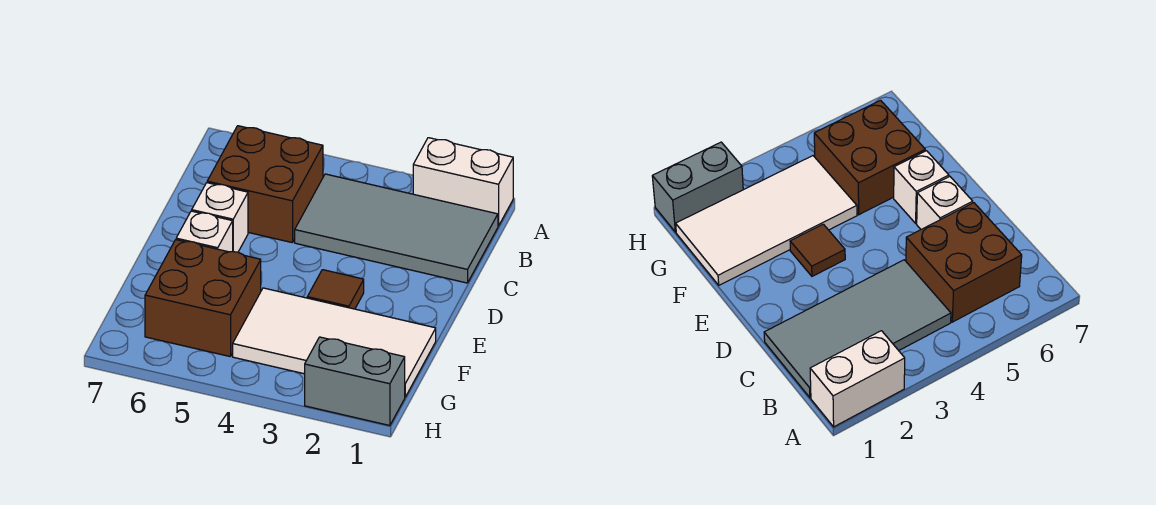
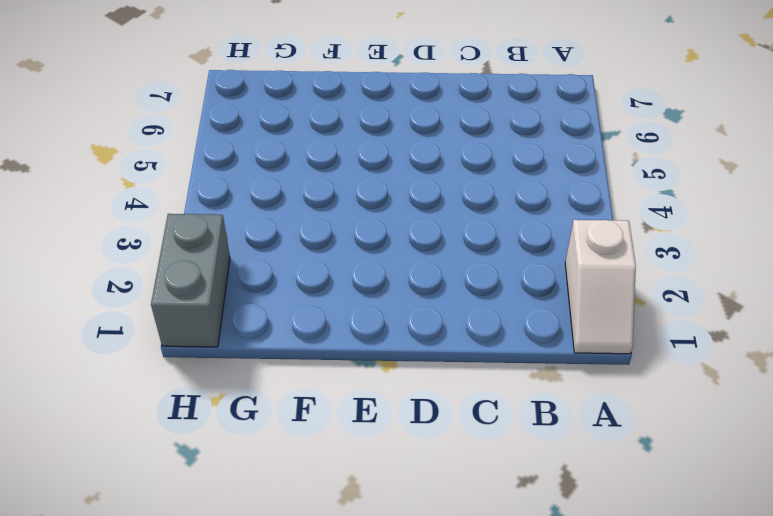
white slope A1:A2 level 1 top 2 -> white brick A1:A2 level 1
none -> grey tile B1:C4 level 1
none -> brown brick B5:C6 level 1

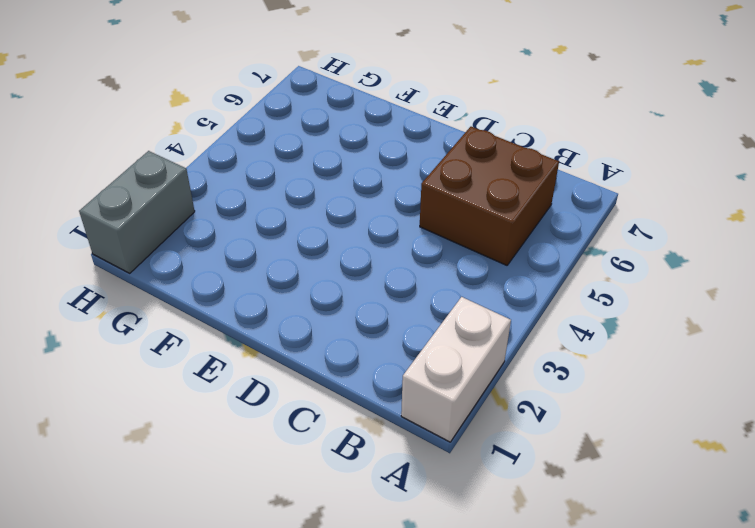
none -> grey tile B1:C4 level 1
none -> white brick D6 level 1

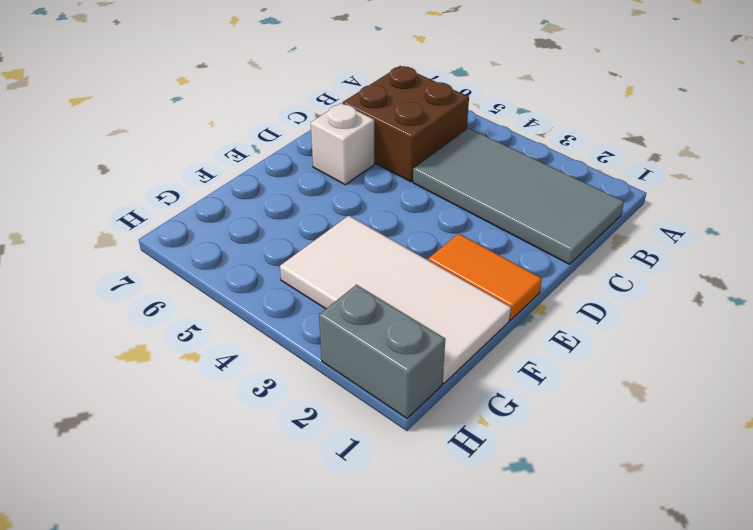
orange tile E1:E2 level 1 -> none
none -> white brick A1:A2 level 1
none -> brown tile E3 level 1

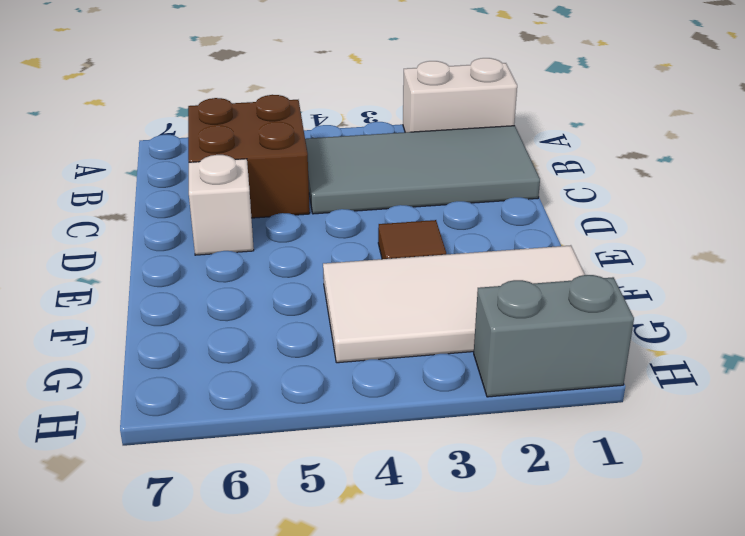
none -> white brick E6 level 1
none -> brown brick F5:G6 level 1

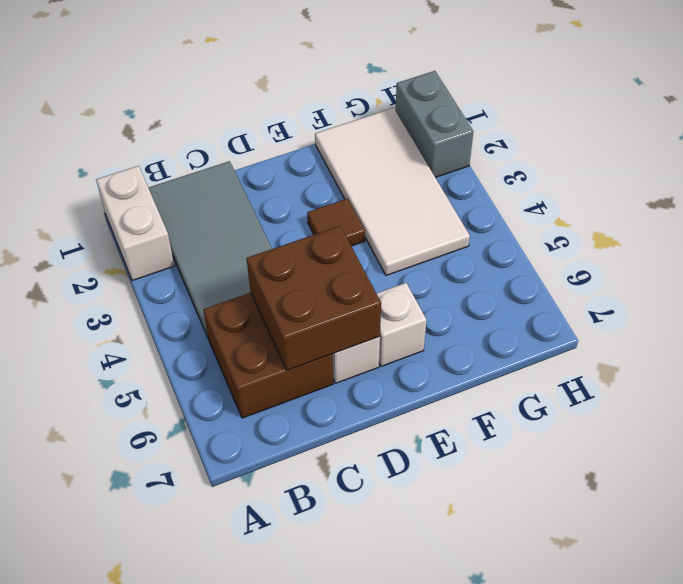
brown brick C5:D6 level 2 -> brown brick F5:G6 level 1

